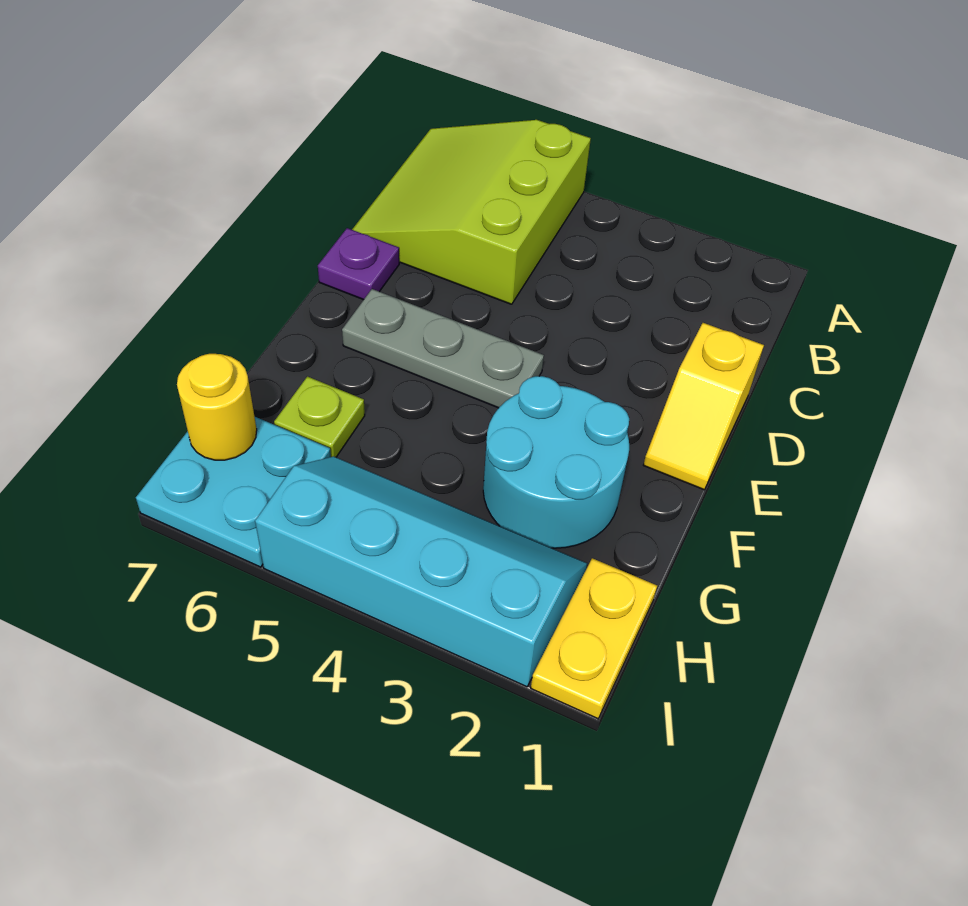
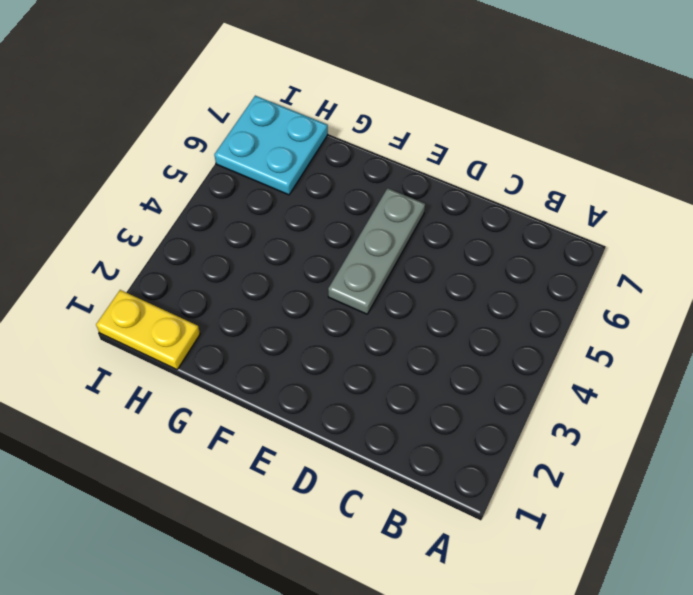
none -> lime slope A5:C7 level 1 top 5
none -> yellow slope D1:E1 level 1 top D

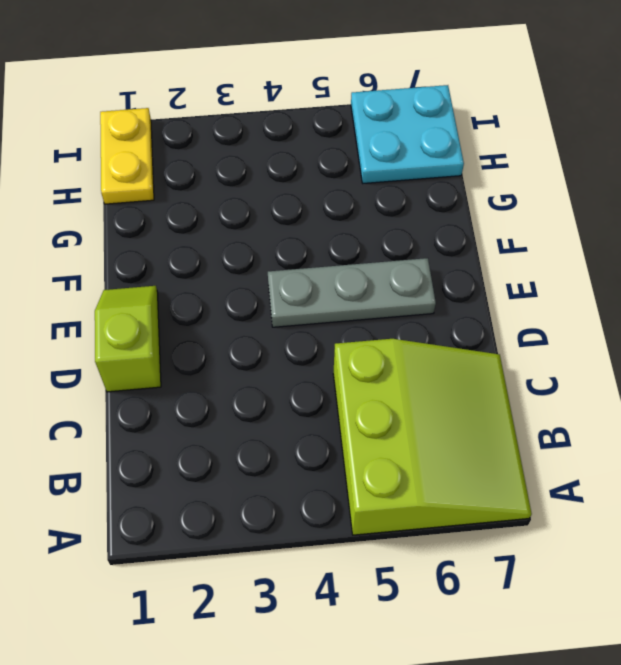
lime slope D1:E1 level 1 top D -> yellow slope D1:E1 level 1 top D
none -> purple plate D7 level 1
none -> cyan round brick F2:G3 level 1

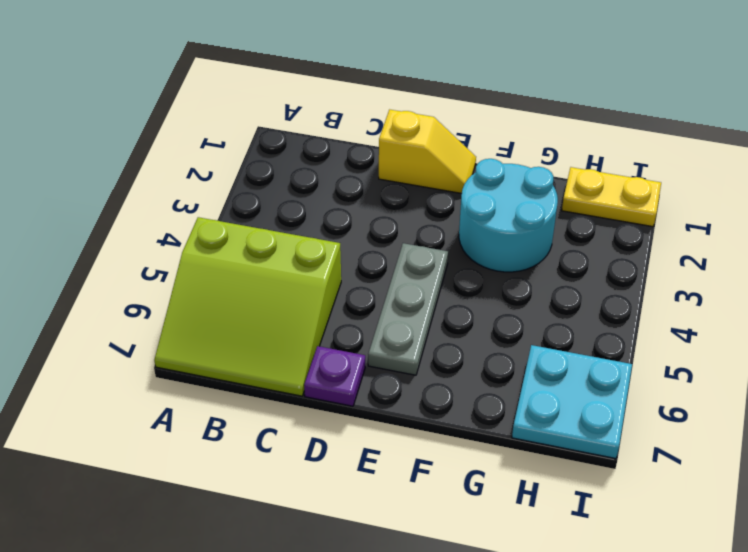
none -> lime plate G6 level 1
none -> cyan slope H2:I5 level 1 top I

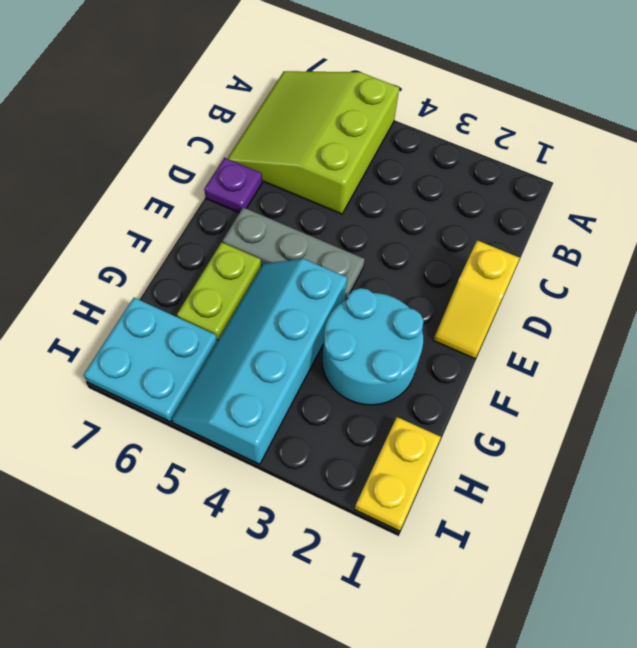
cyan slope F4:I5 level 1 top 4 -> cyan slope H2:I5 level 1 top I
lime plate F6:G6 level 1 -> lime plate G6 level 1
none -> yellow round brick H7 level 2

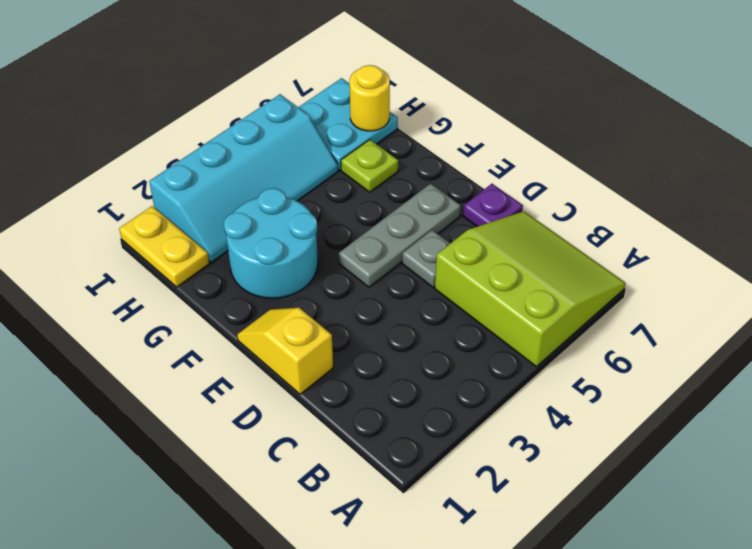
grey plate D5 level 1 -> none

